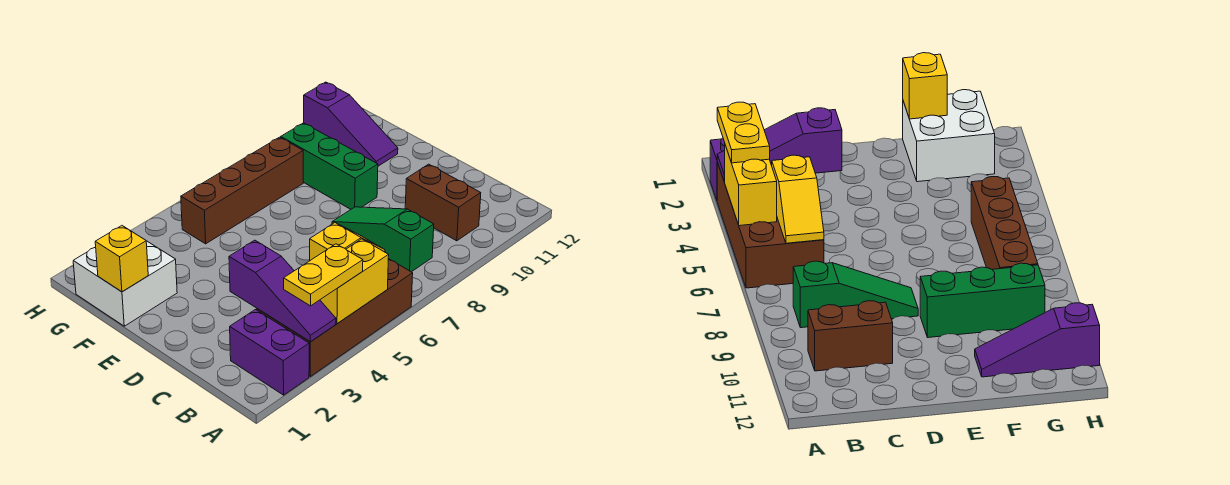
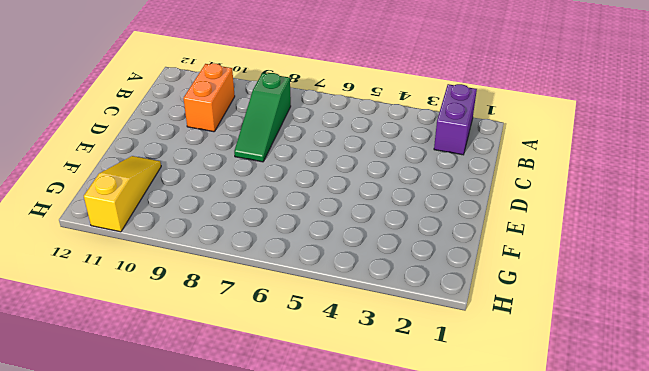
orange brick B10:C10 level 1 -> brown brick B10:C10 level 1
yellow slope F11:H11 level 1 top H -> purple slope F11:H11 level 1 top H
none -> brown brick A3:B6 level 1
none -> green brick E9:G9 level 1
none -> white brick F1:G2 level 1

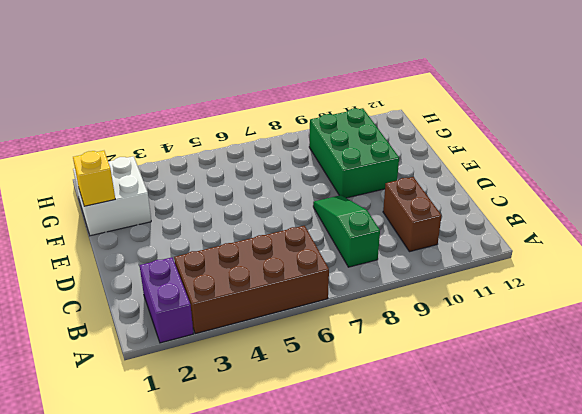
green brick E9:G10 level 1 -> green brick E9:G9 level 1
none -> purple slope F11:H11 level 1 top H
none -> brown brick G5:G8 level 1
none -> purple slope A3:C3 level 2 top C

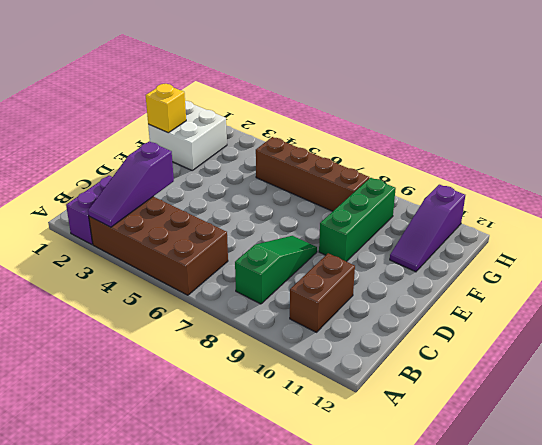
none -> yellow brick A4:A5 level 2
none -> yellow slope B5:B6 level 2 top 5
none -> yellow plate A3:A4 level 3

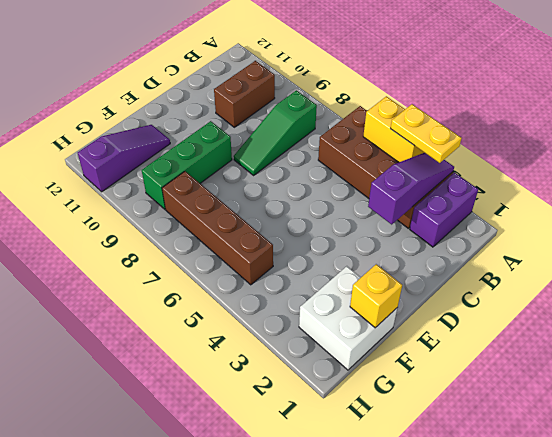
none -> yellow slope B5:B6 level 2 top 5

